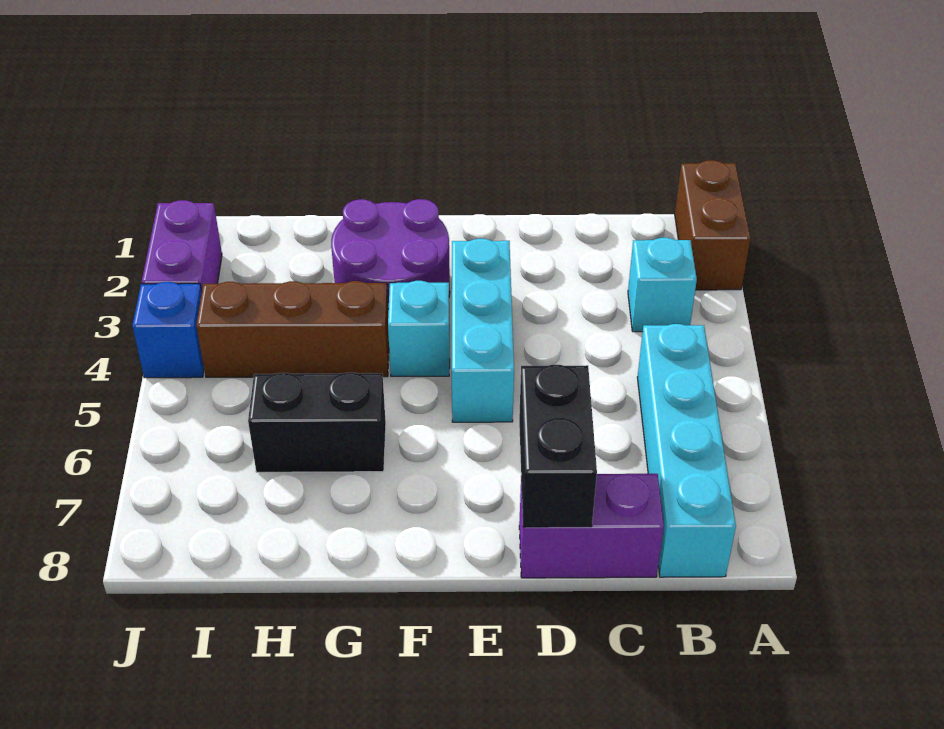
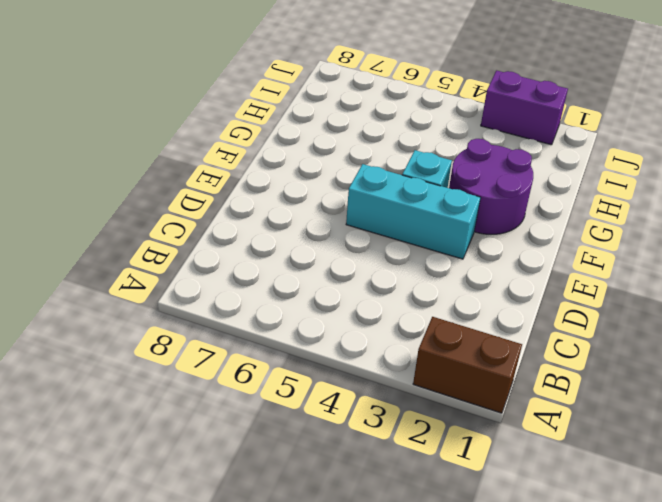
none -> cyan brick B3 level 1
none -> cyan brick B5:B8 level 1
none -> purple brick C8:D8 level 1

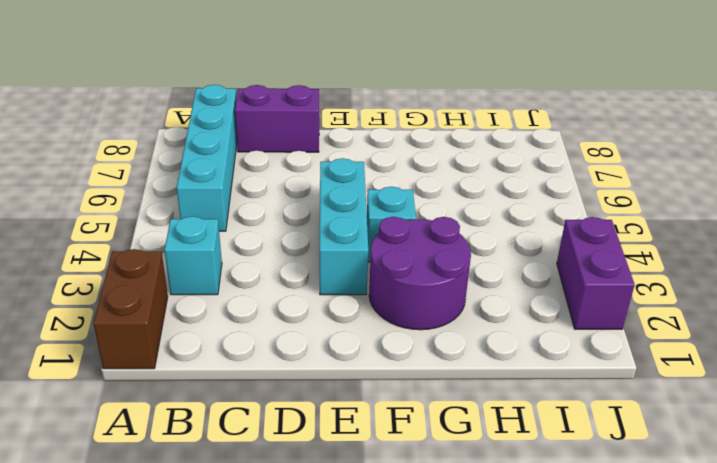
none -> brown brick G4:I4 level 1
none -> black brick G6:H6 level 1
none -> blue brick J4 level 1

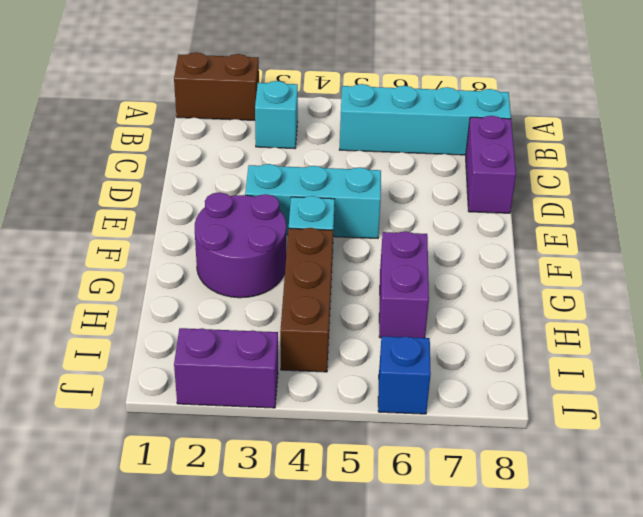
purple brick G6:H6 level 1 -> black brick G6:H6 level 1
blue brick J6 level 1 -> blue brick J4 level 1
none -> black brick D7:D8 level 2

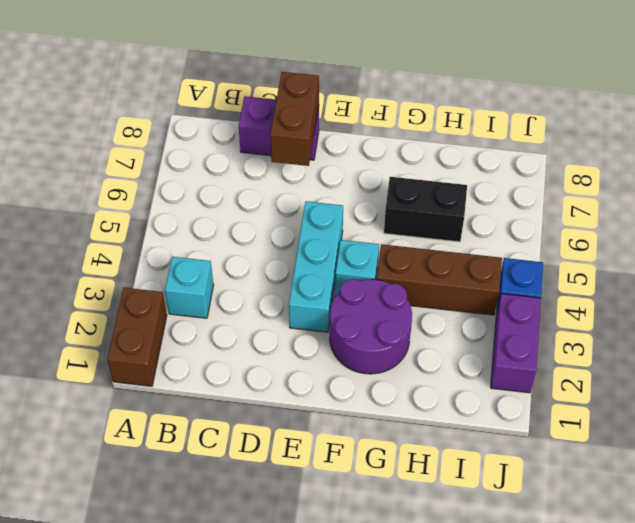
brown brick D7:D8 level 2 -> black brick D7:D8 level 2
none -> cyan brick B5:B8 level 1

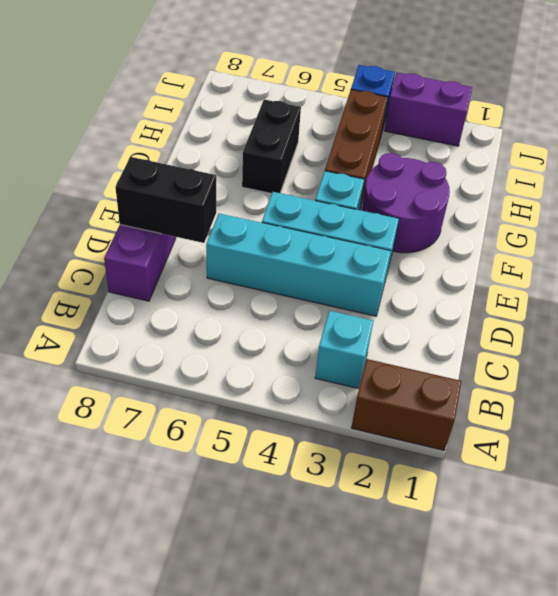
cyan brick D3:D6 level 1 -> cyan brick B5:B8 level 1

